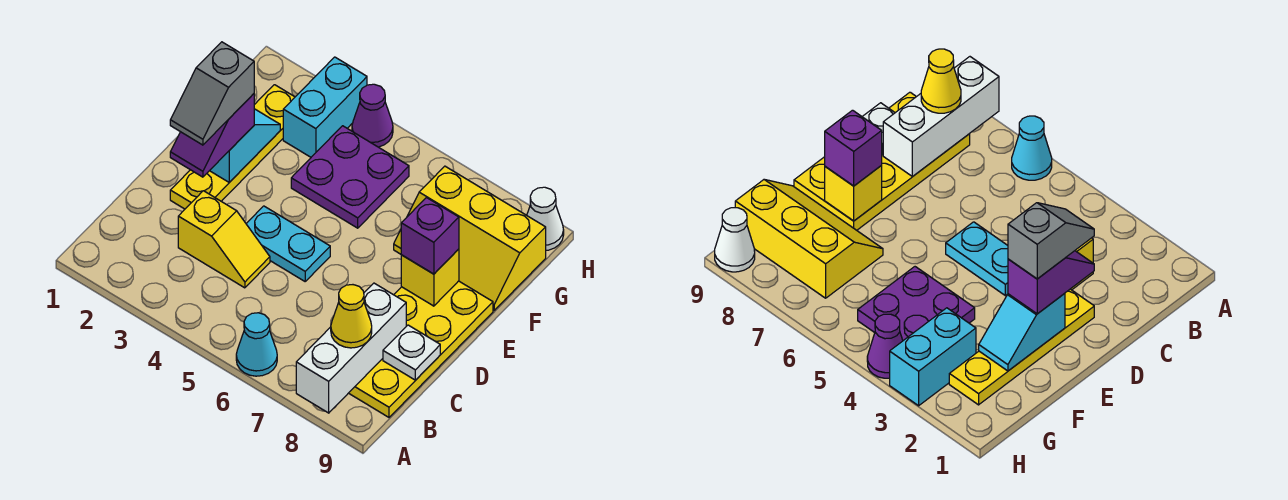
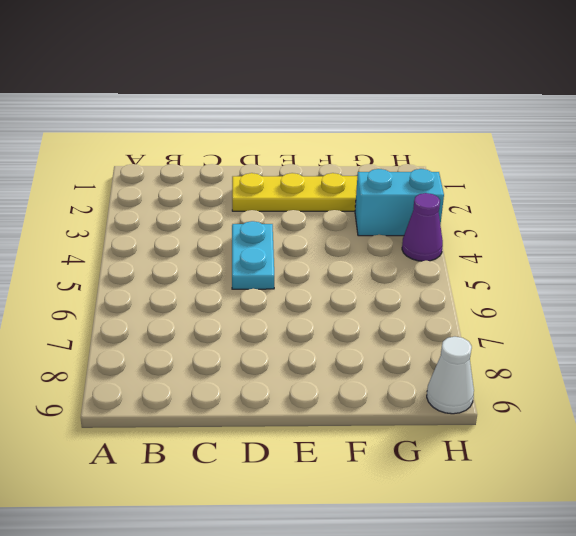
none -> cyan cone A6 level 1
none -> yellow plate B8:E9 level 1
none -> yellow slope C3:C4 level 1 top 3

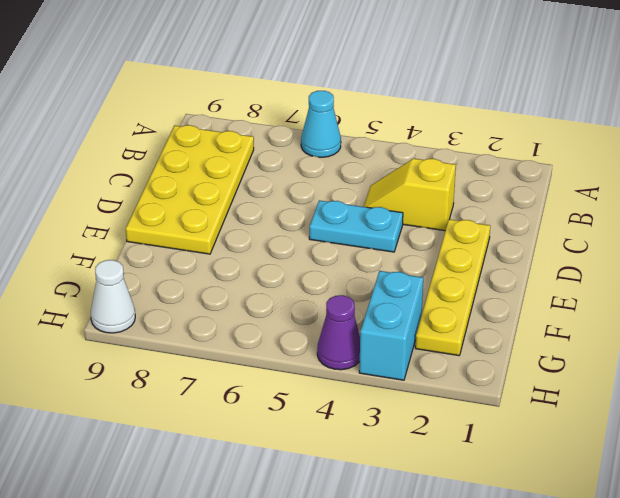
none -> purple plate F4:G5 level 1
none -> yellow slope F7:G9 level 1 top G
none -> white brick A8:C8 level 2

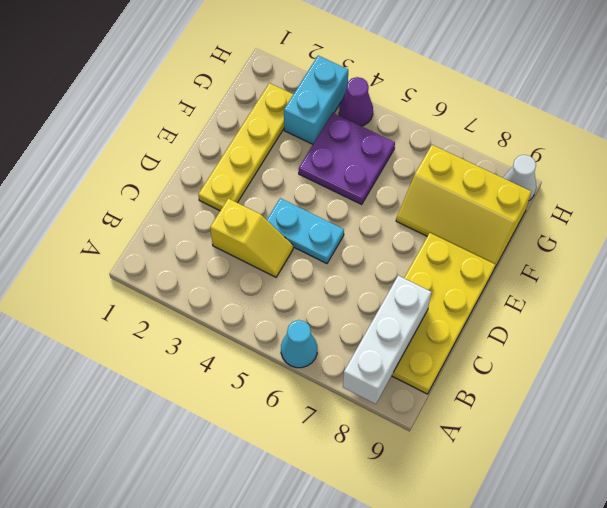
none -> white plate C9 level 2
none -> cyan slope E2:F2 level 2 top E
none -> yellow brick E8 level 2

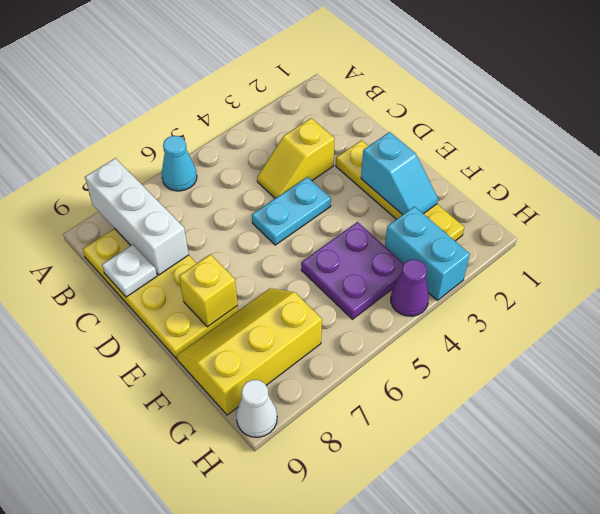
none -> yellow cone B8 level 3
none -> purple slope D2:E2 level 3 top E
none -> purple brick E8 level 3

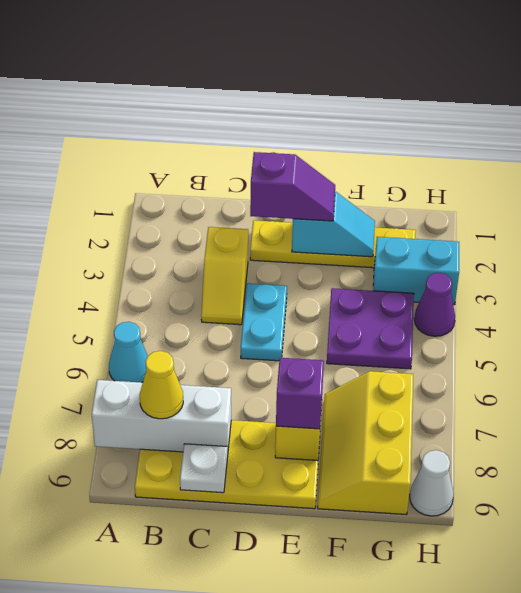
purple slope D2:E2 level 3 top D -> purple slope D2:E2 level 3 top E
none -> grey slope D2:E2 level 4 top E

